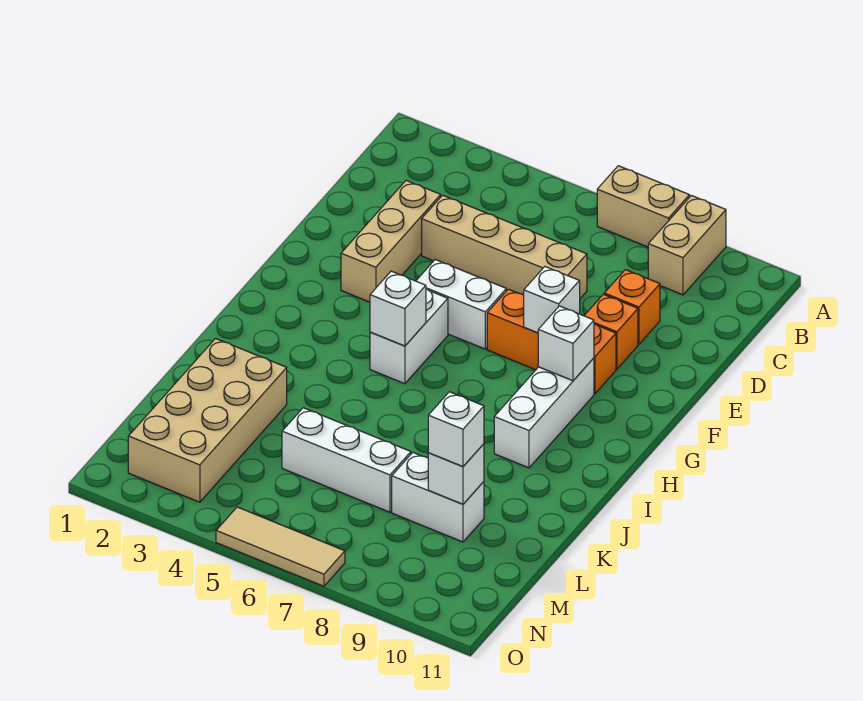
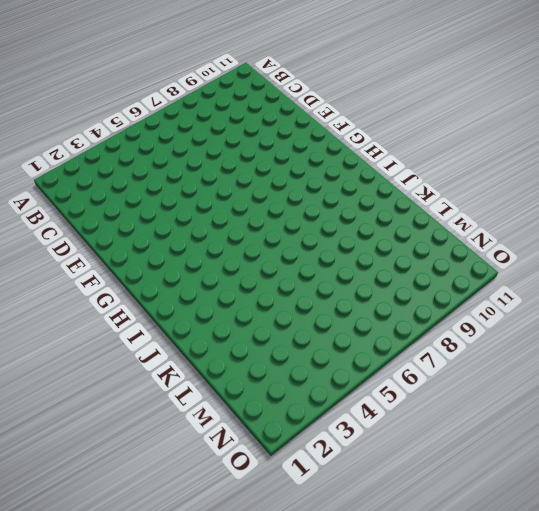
none -> tan brick A7:A8 level 1
none -> tan brick A9:B9 level 1
none -> tan brick D3:F3 level 1

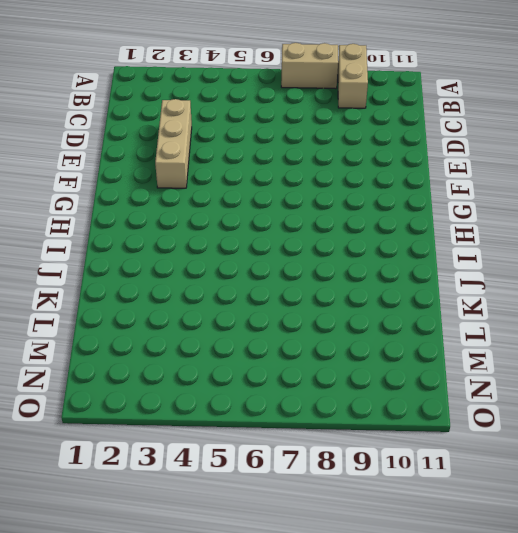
none -> tan brick D4:D7 level 1
none -> orange brick D9 level 1
none -> orange brick E9 level 1

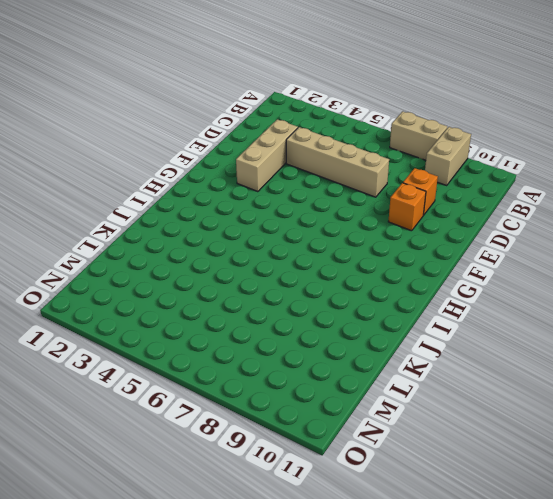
none -> white brick F5:F6 level 1
none -> orange brick F7:F9 level 1
none -> white brick G5:H5 level 1

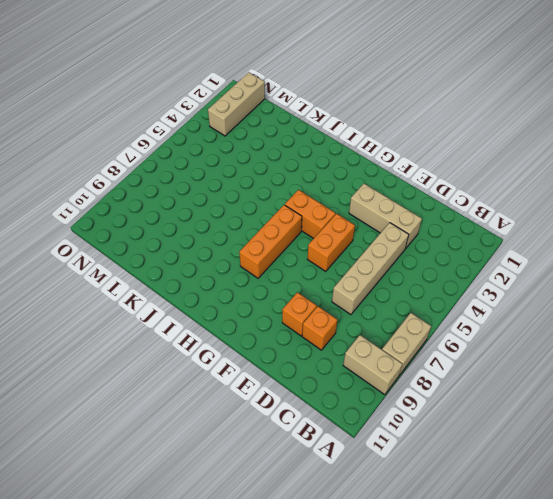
orange brick F5:F6 level 1 -> white brick F5:F6 level 1
orange brick G5:H5 level 1 -> white brick G5:H5 level 1
orange brick H6:H8 level 1 -> orange brick F7:F9 level 1
tan brick N1:N3 level 1 -> tan brick K2:N3 level 1
none -> white brick G9:I9 level 1
none -> white brick L5:L7 level 1
none -> white brick L8:L9 level 1

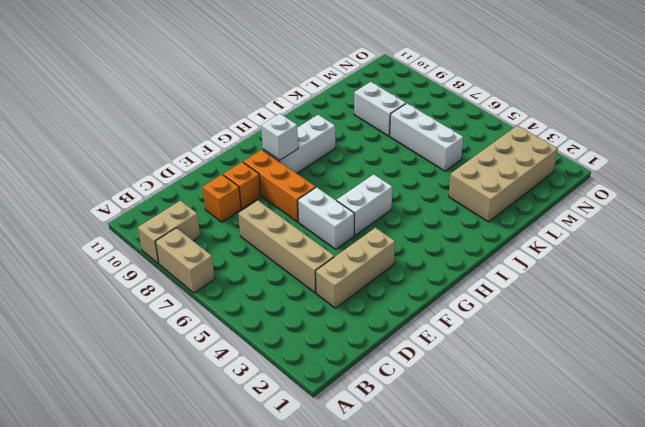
none -> tan tile O5:O7 level 1
none -> white brick F8 level 2
none -> white brick H5 level 2

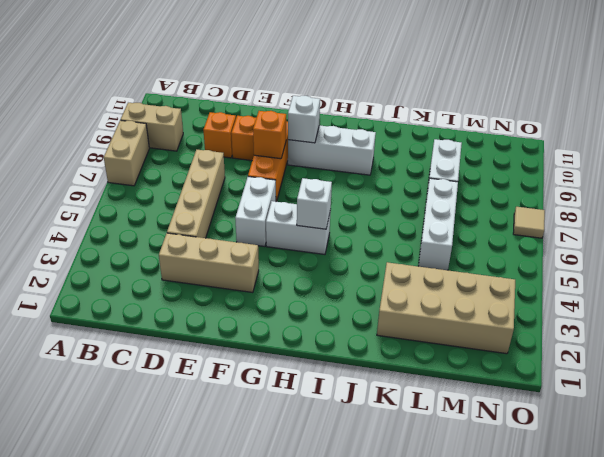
orange brick F8 level 2 -> white brick F8 level 2
tan tile O7 level 1 -> tan tile O5:O7 level 1
none -> white brick L9 level 2
none -> white brick L9 level 3

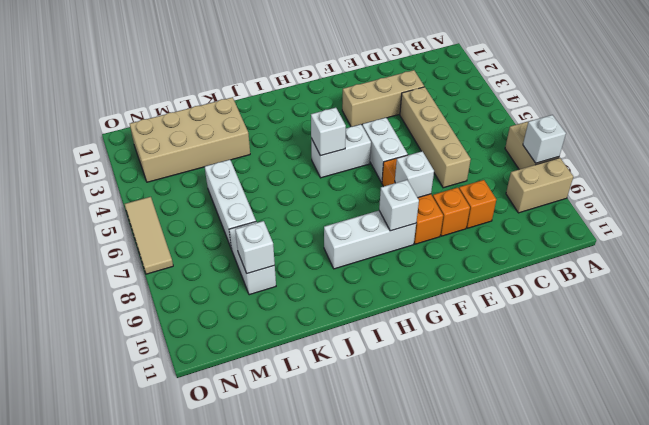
white brick A8 level 2 -> white brick L9 level 3

